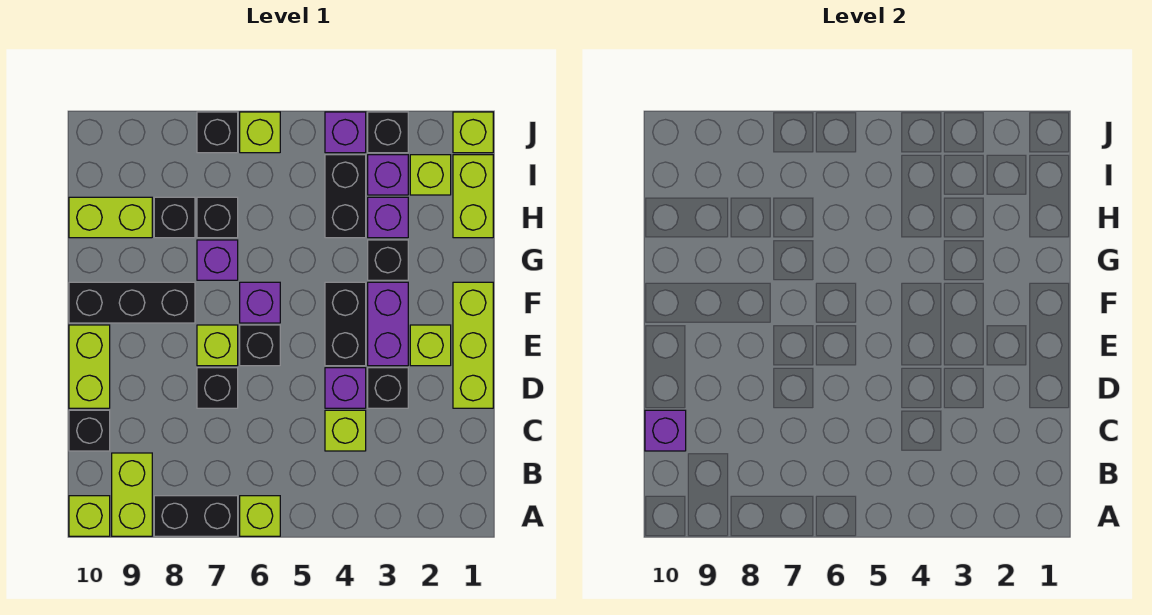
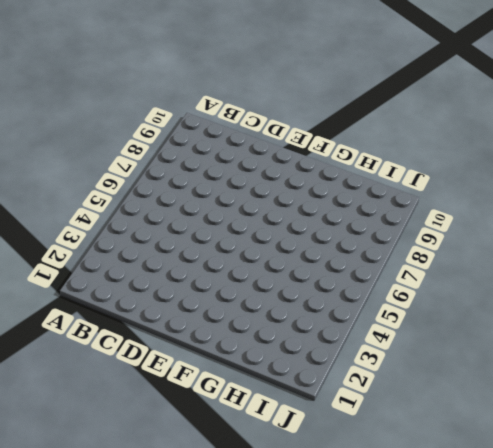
none -> lime brick A6 level 1
none -> black brick A7:A8 level 1
none -> lime brick A9:B9 level 1
none -> lime brick A10 level 1

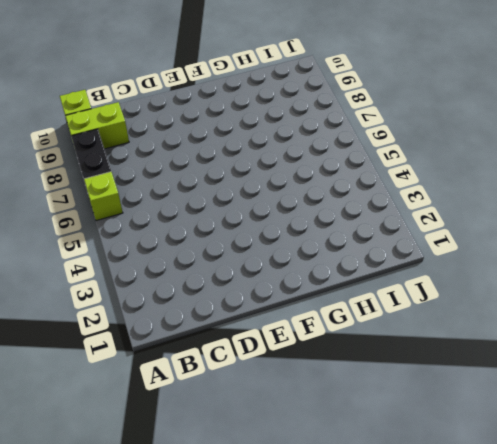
none -> lime brick C4 level 1
none -> black brick C10 level 1
none -> lime brick D1:F1 level 1
none -> black brick D3 level 1

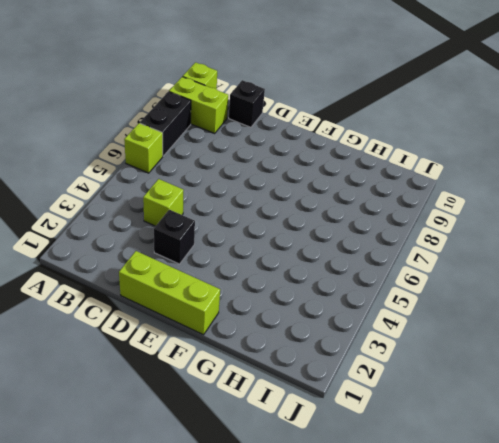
none -> purple brick D4 level 1
none -> black brick D7 level 1
none -> lime brick D10:E10 level 1
none -> lime brick E2 level 1

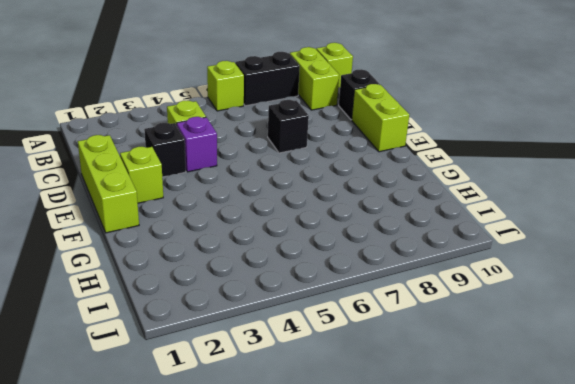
none -> purple brick E3:F3 level 1
none -> black brick E4:F4 level 1
none -> black brick E6 level 1
none -> lime brick E7 level 1

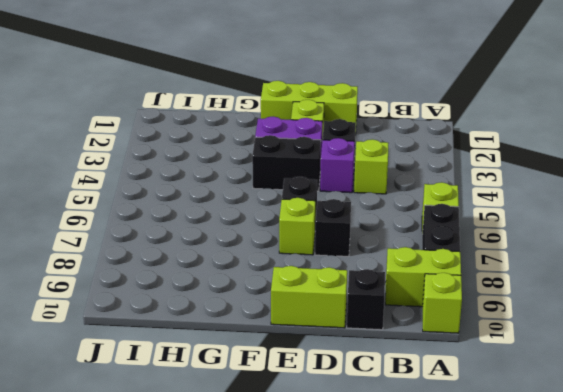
none -> purple brick F6 level 1
none -> black brick F8:F10 level 1
none -> black brick G3 level 1
none -> purple brick G7 level 1

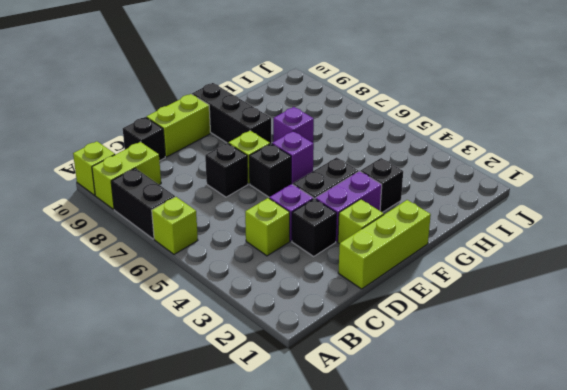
none -> lime brick H1:I1 level 1
none -> purple brick H3 level 1
none -> black brick H4:I4 level 1
none -> black brick H7 level 1

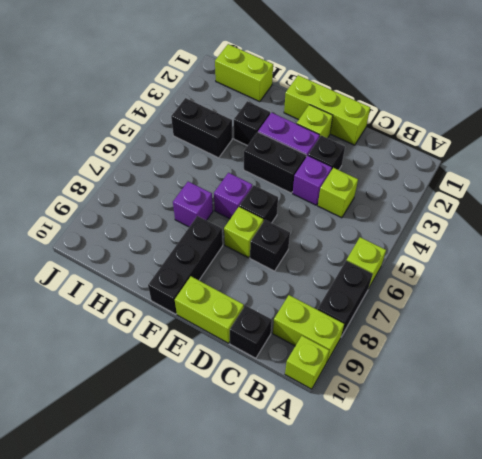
none -> purple brick H3 level 1
none -> black brick H7 level 1
none -> black brick H8 level 1
none -> lime brick H9:H10 level 1

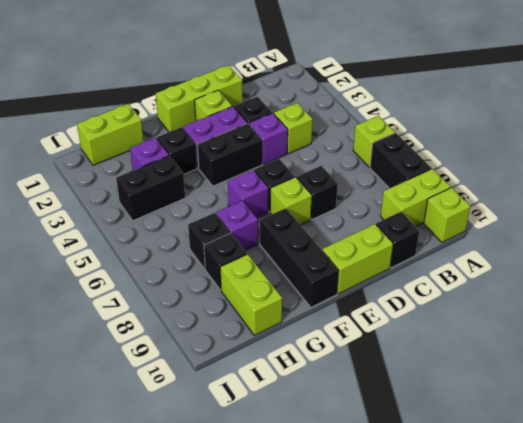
none -> lime brick I2 level 1
none -> purple brick I3 level 1
none -> lime brick J1 level 1
none -> black brick J3 level 1

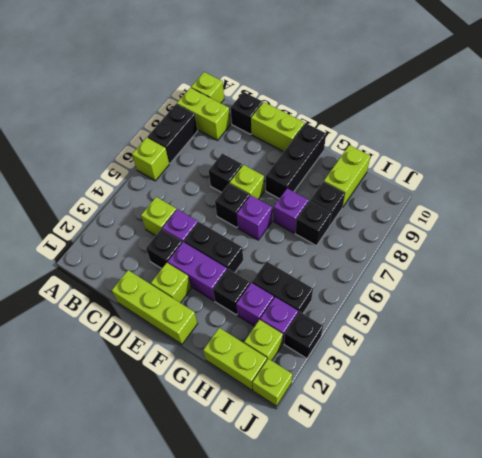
none -> purple brick J4 level 1
none -> lime brick J6 level 1
none -> black brick J7 level 1
none -> purple brick C10 level 2

